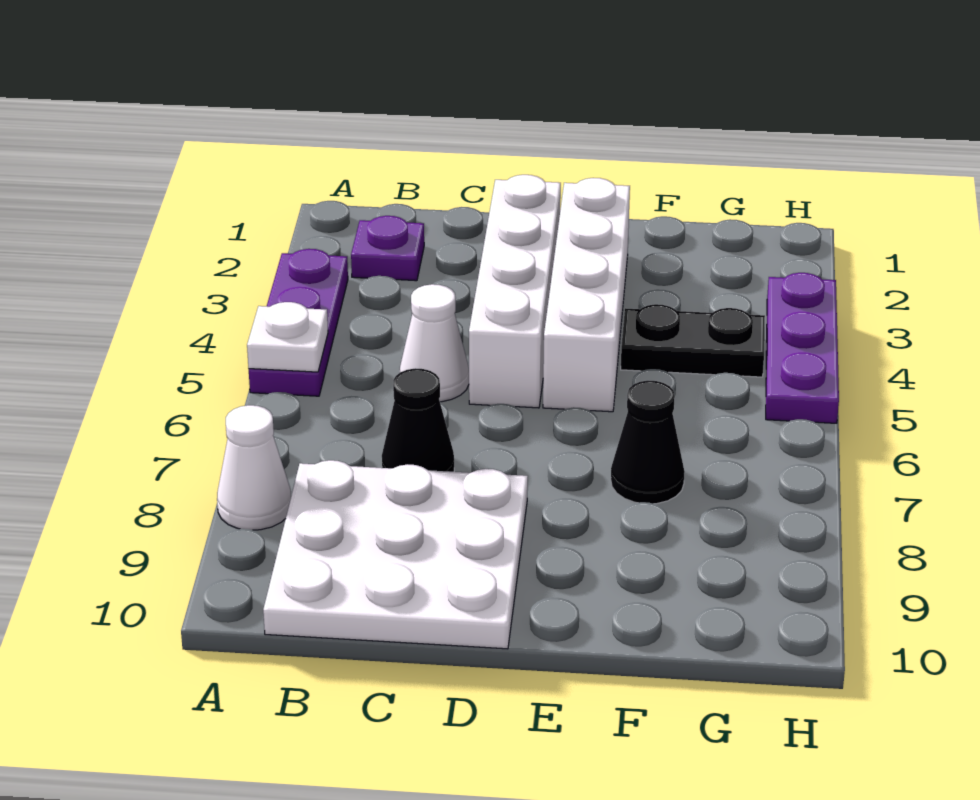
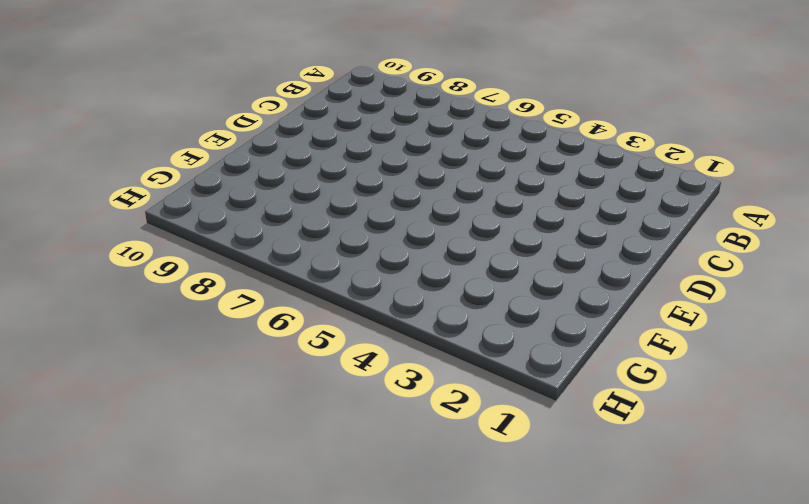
none -> purple plate A3:A5 level 1
none -> white cone A8 level 1
none -> purple plate B2 level 1

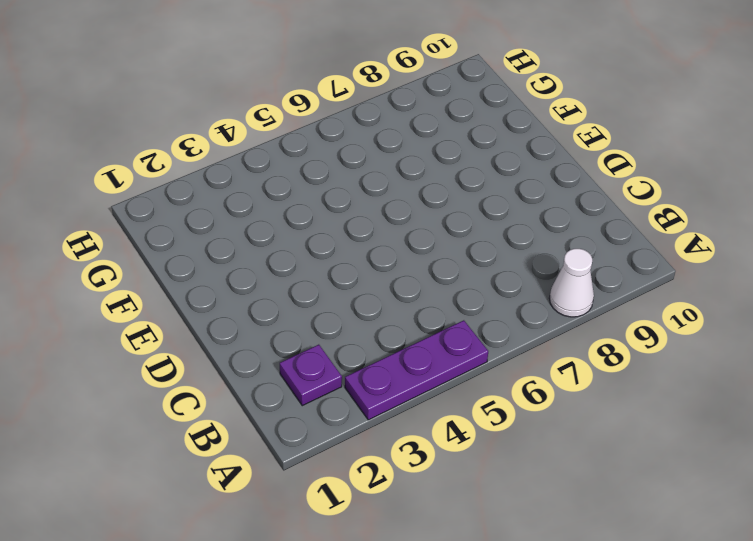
none -> white plate B8:D10 level 1
none -> white cone C5 level 1
none -> black cone C7 level 1

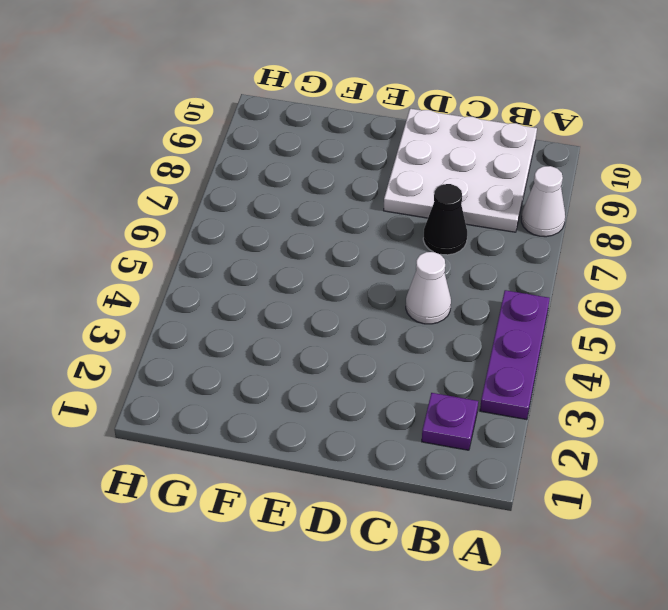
none -> white brick D2:D5 level 1
none -> white brick E2:E5 level 1
none -> black plate F4:G4 level 1

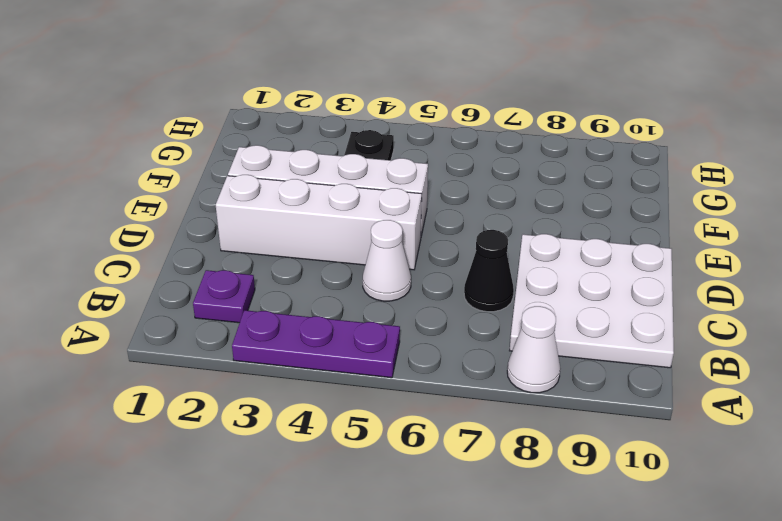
none -> black cone F7 level 1
none -> purple plate H3:H5 level 1
none -> white plate A5 level 2

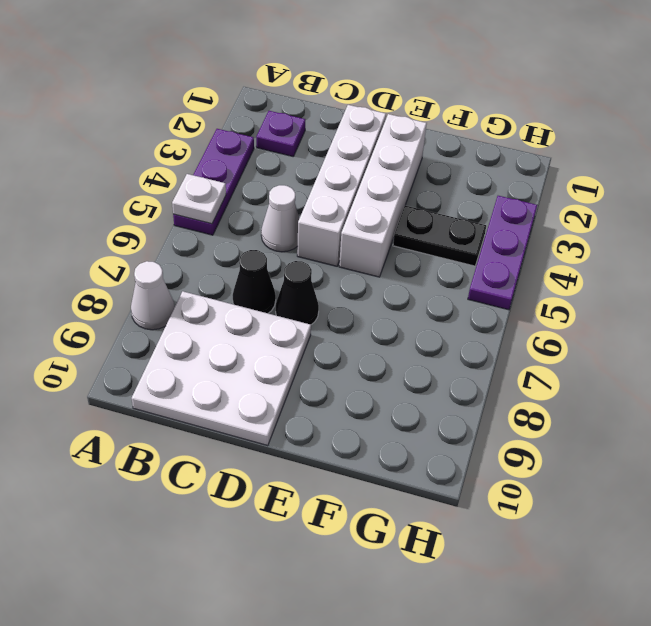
black cone D7 level 1 -> black cone F7 level 1

